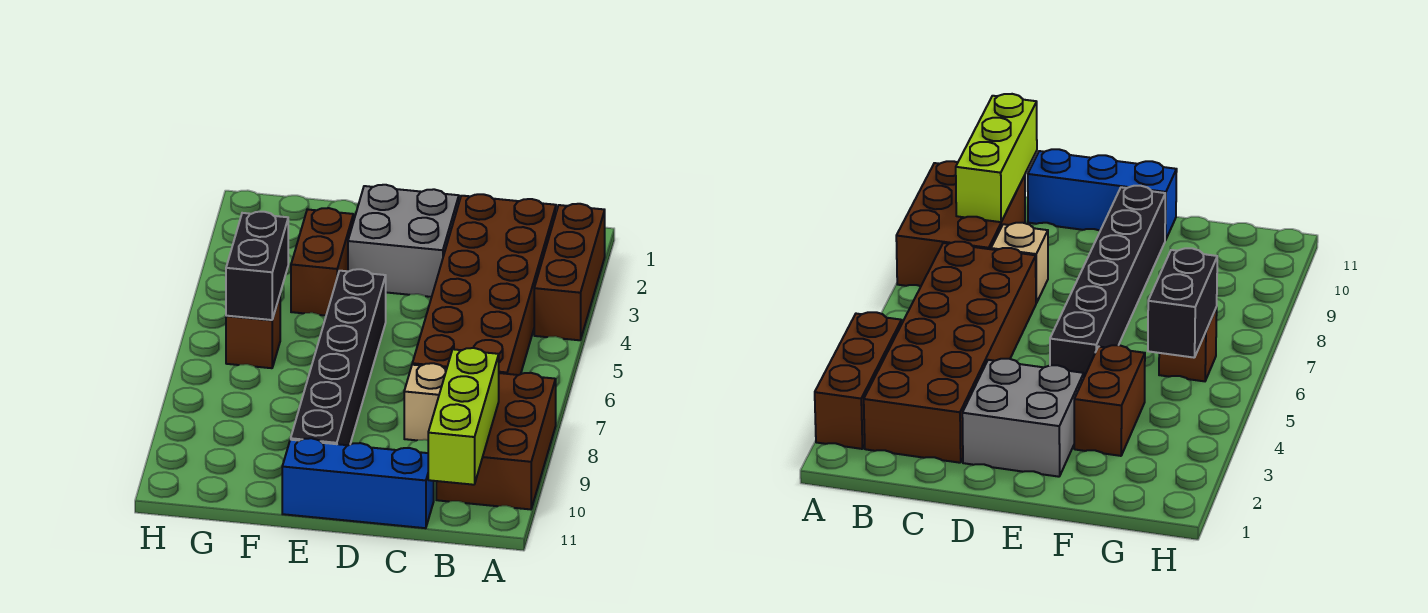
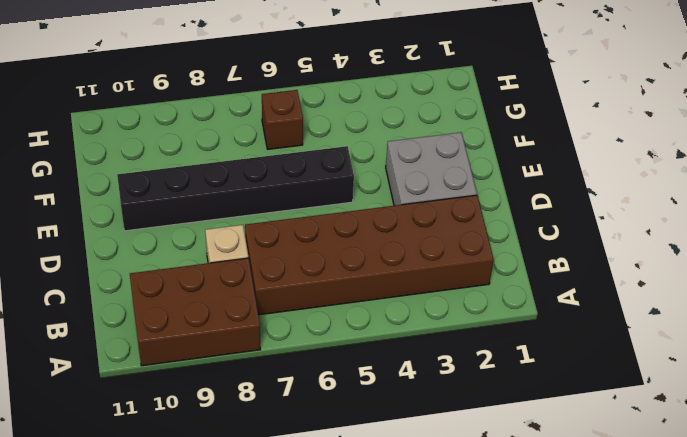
none -> brown brick A2:A4 level 1
none -> blue brick C11:E11 level 1

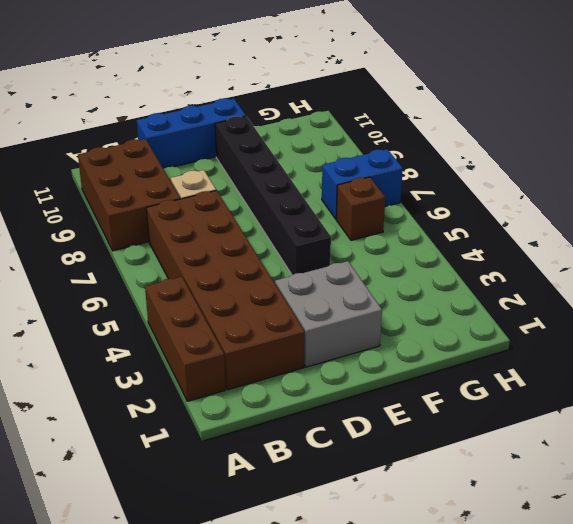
blue brick G7:H7 level 1 -> none
none -> brown brick F3:F4 level 1
none -> lime brick B9:B11 level 2

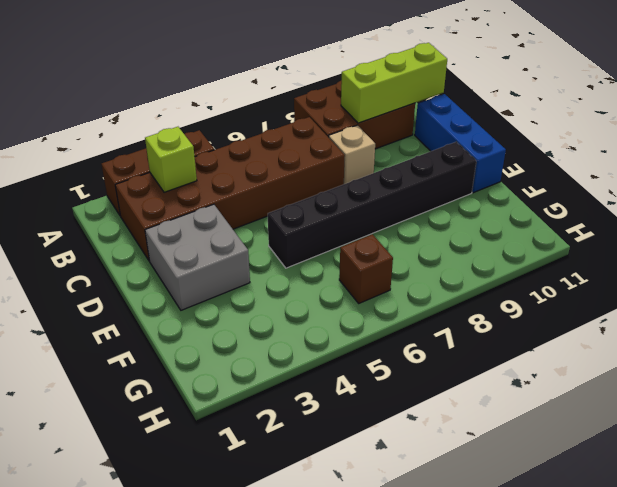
lime brick B3 level 2 -> none
none -> brown brick F3:F4 level 1
none -> black brick G5:G6 level 2

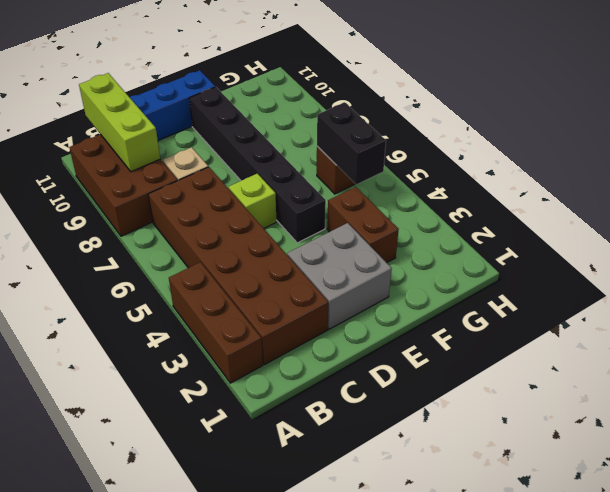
lime brick D6 level 1 -> none

